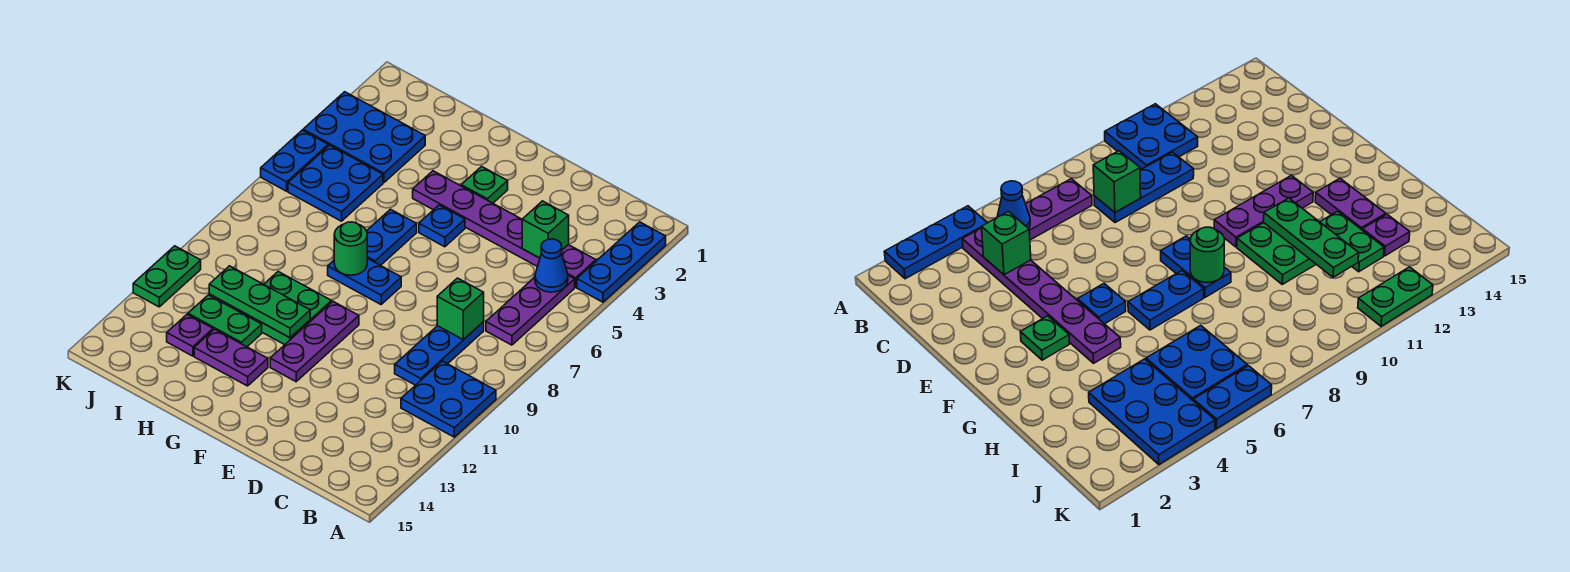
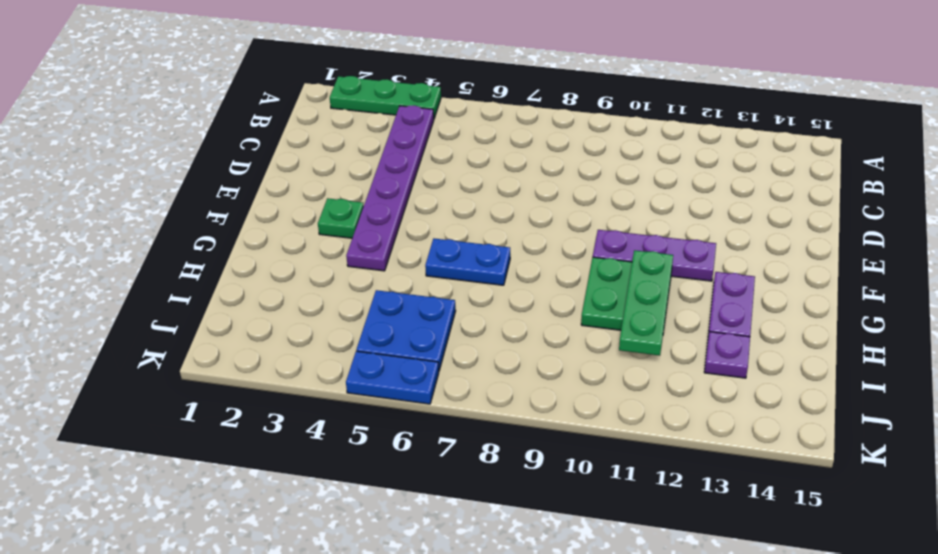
green plate A2:A4 level 1 -> blue plate A2:A4 level 1
none -> blue plate A10:B11 level 1
none -> purple plate B5:B7 level 1
none -> blue plate C8:C10 level 1

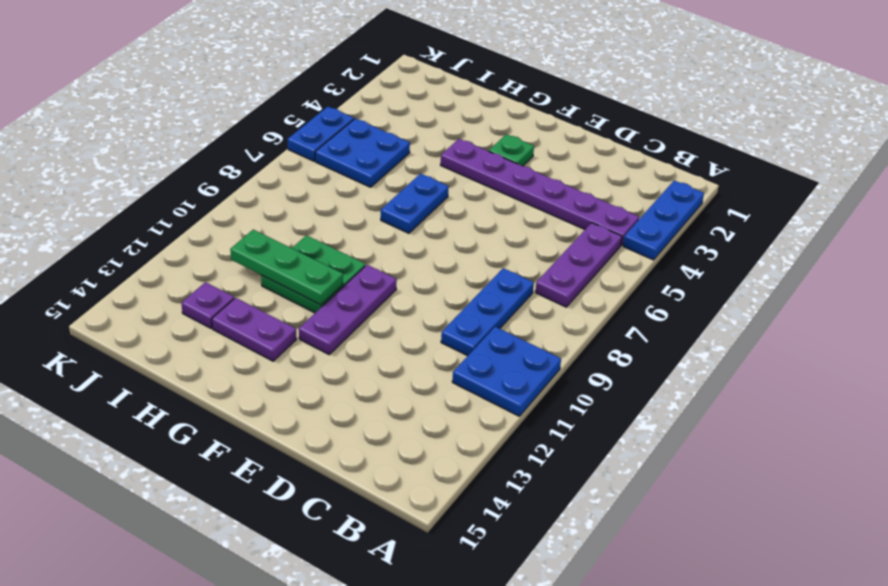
none -> blue plate F5 level 1
none -> blue plate F8:G8 level 1
none -> green plate H12:I12 level 1

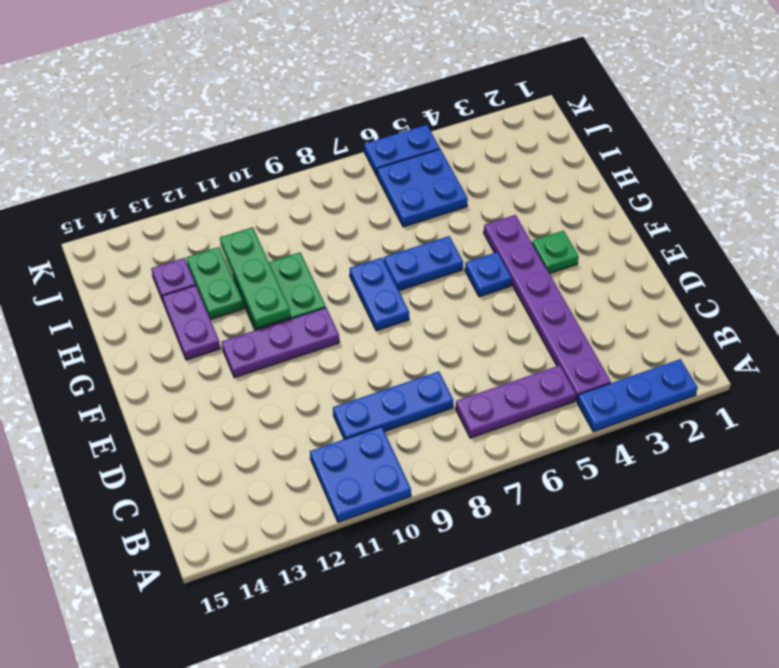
none -> blue plate I3:K4 level 1
none -> green plate K11:K12 level 1
none -> blue cone B5 level 2

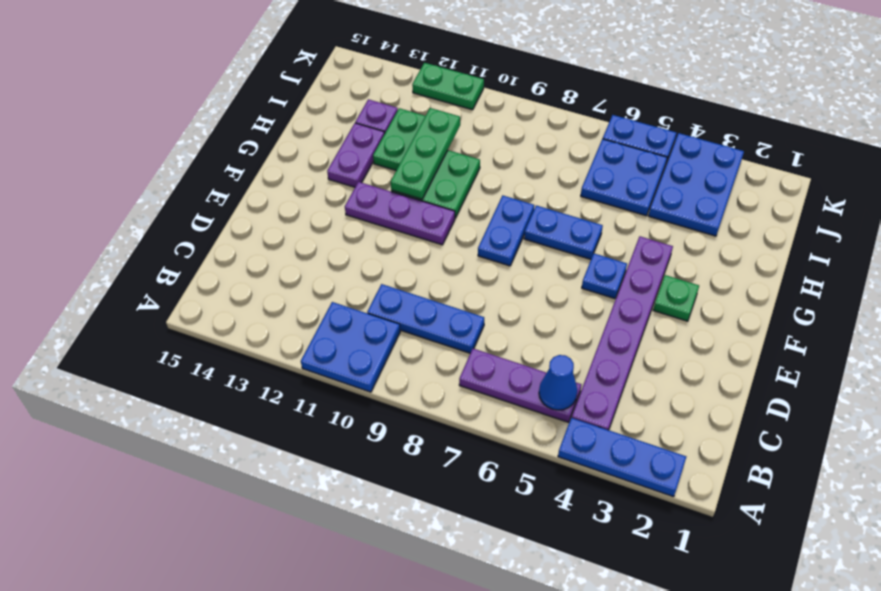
none -> green brick C4 level 2
none -> green brick C8 level 2
none -> green round brick G8 level 2

